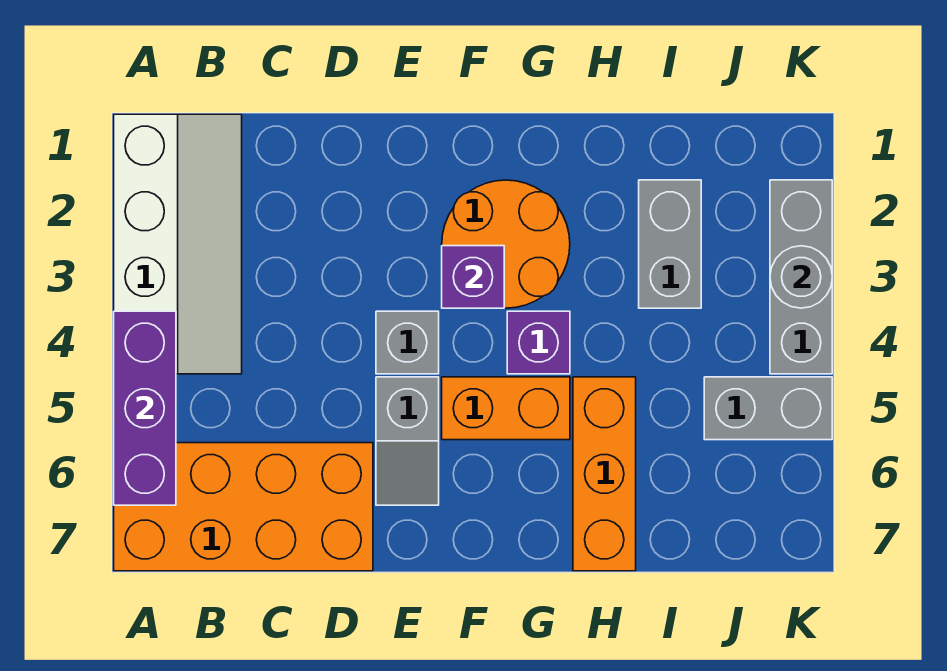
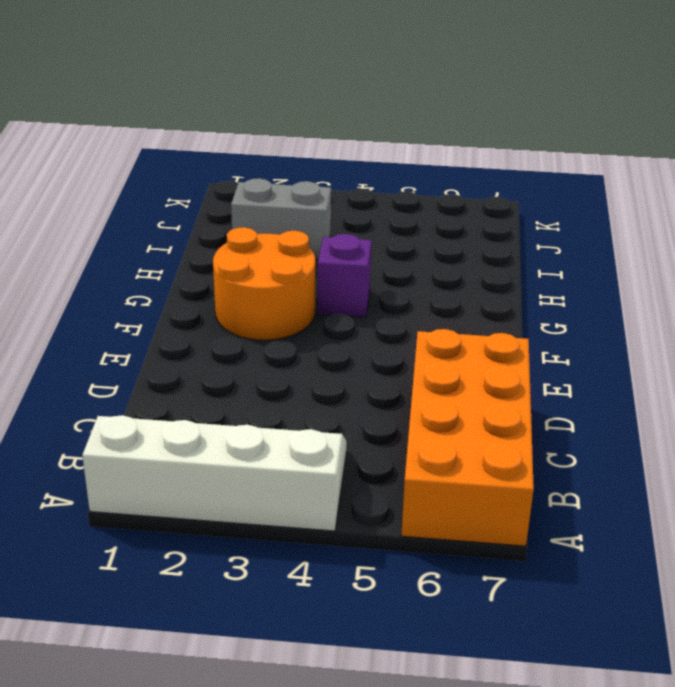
none -> grey brick E4 level 1
none -> grey slope E5:E6 level 1 top 5
none -> orange brick F5:G5 level 1

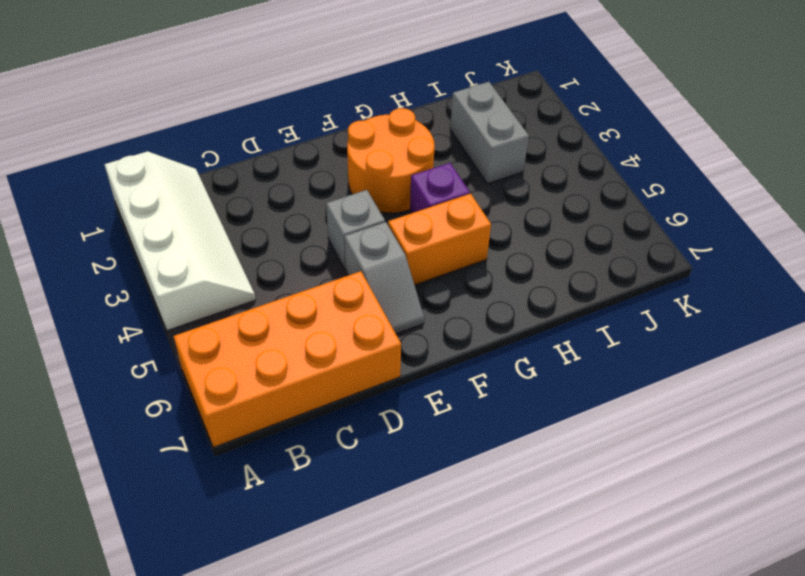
none -> orange brick H5:H7 level 1
none -> grey brick J5:K5 level 1
none -> grey brick K2:K4 level 1

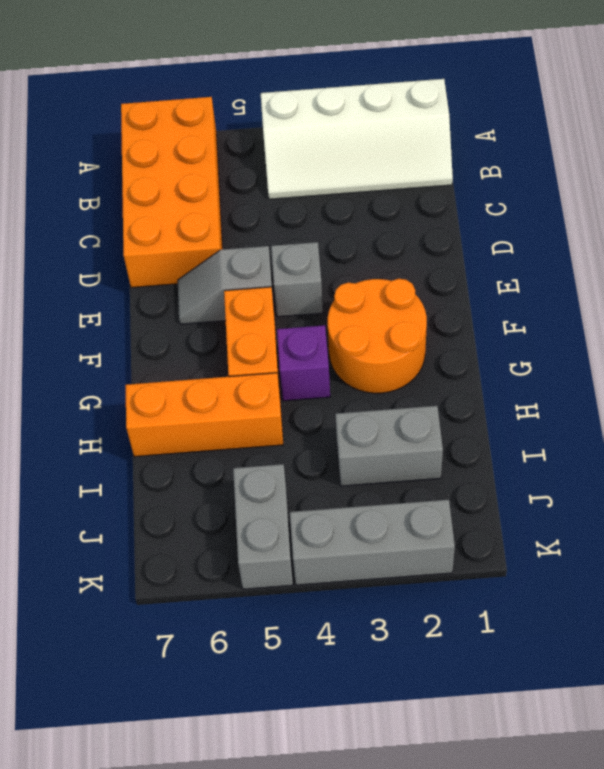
none -> purple brick A4:A6 level 2
none -> purple brick F3 level 2
none -> grey round brick K3 level 2

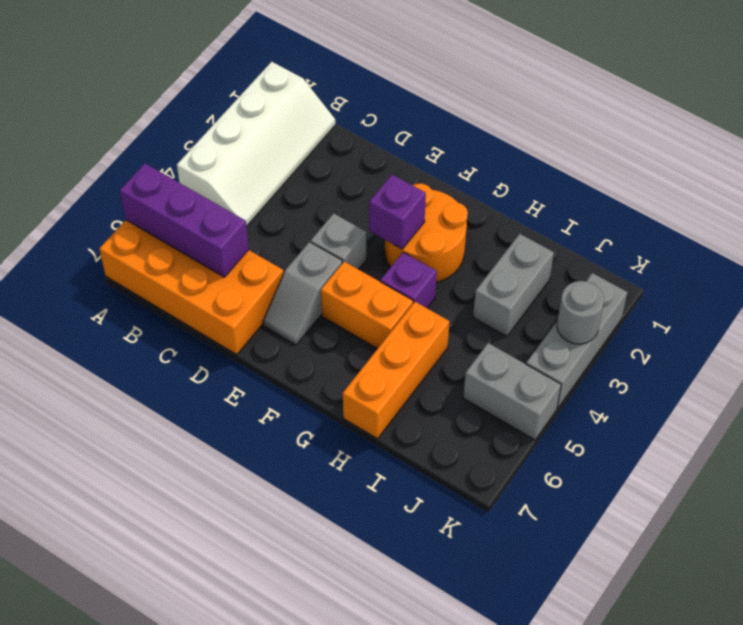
purple brick A6:C6 level 2 -> purple brick A4:A6 level 2

